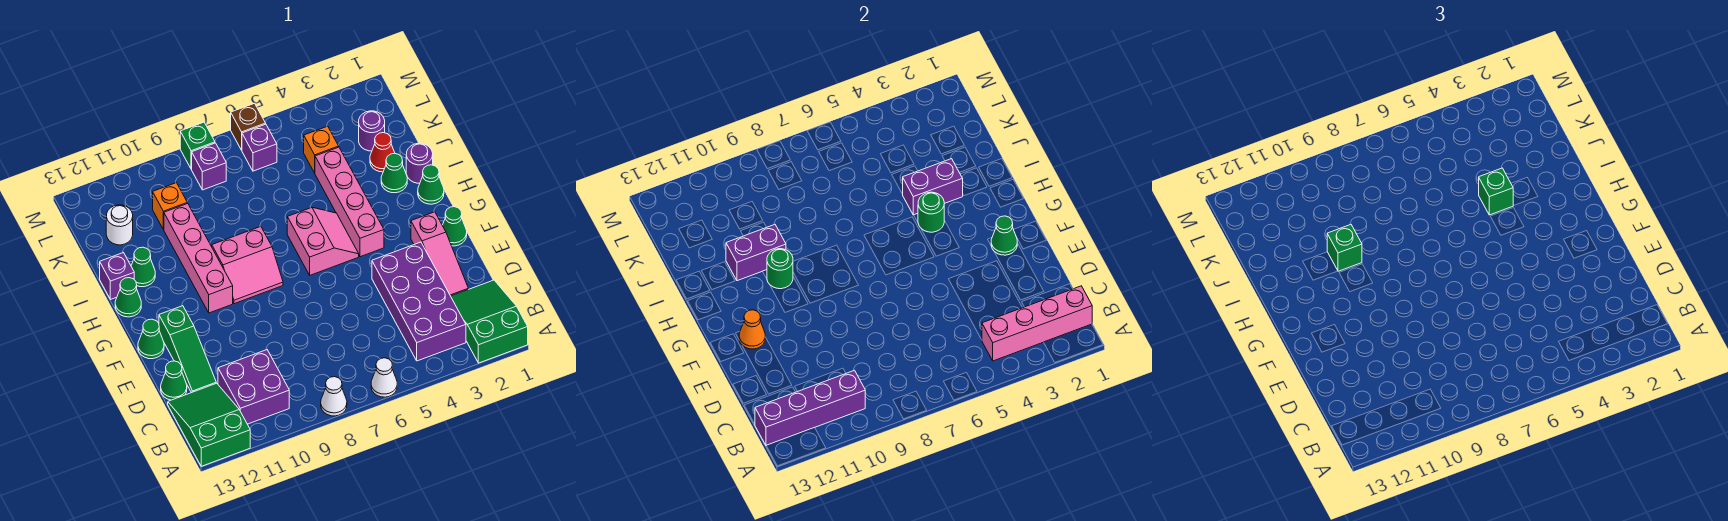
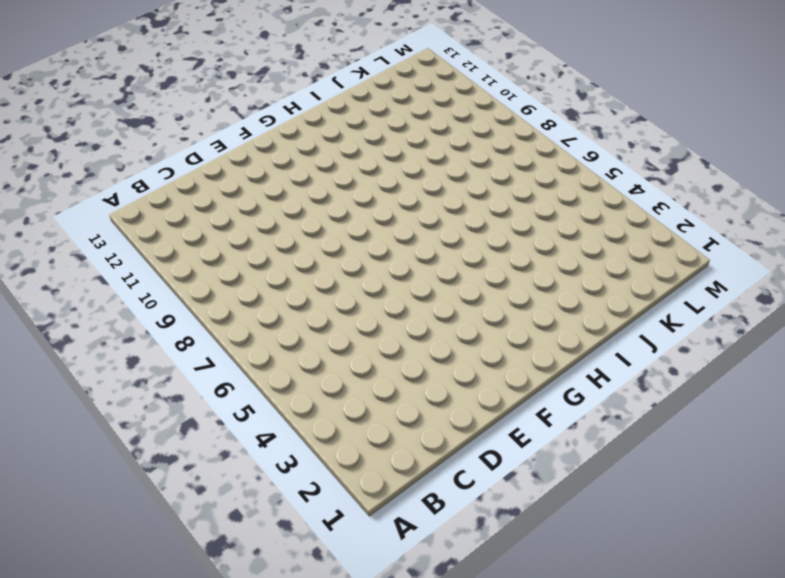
none -> green slope A1:C2 level 1 top A
none -> white cone A6 level 1
none -> white cone A8 level 1
none -> green slope A12:C13 level 1 top A

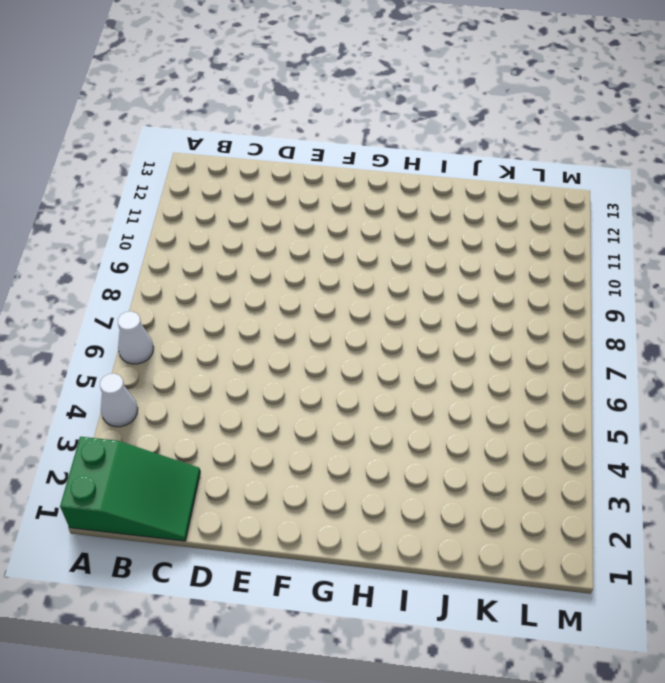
white cone A4 level 1 -> white cone A8 level 1
none -> green slope A12:C13 level 1 top A
none -> purple brick B3:E4 level 1
none -> purple brick B10:C11 level 1
none -> pink slope D2:F2 level 1 top F

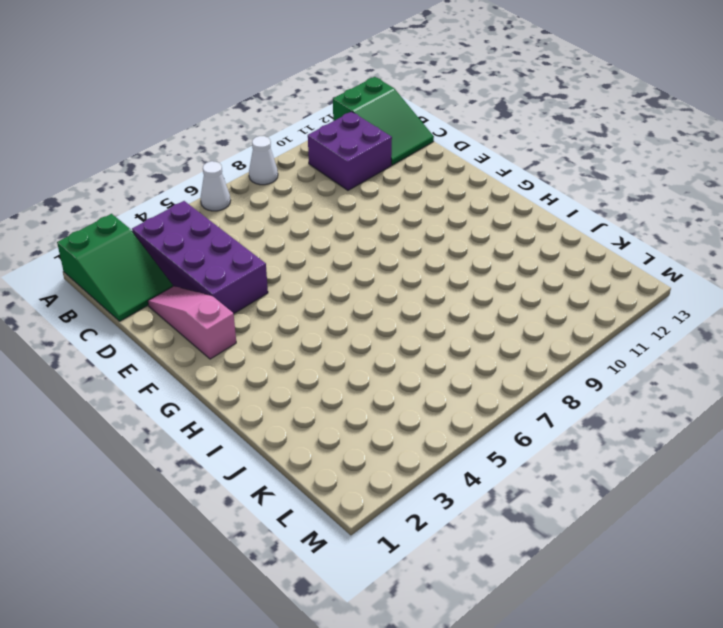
none -> green slope D12:F12 level 1 top F
none -> green cone D13 level 1
none -> green cone F1 level 1
none -> green cone F13 level 1

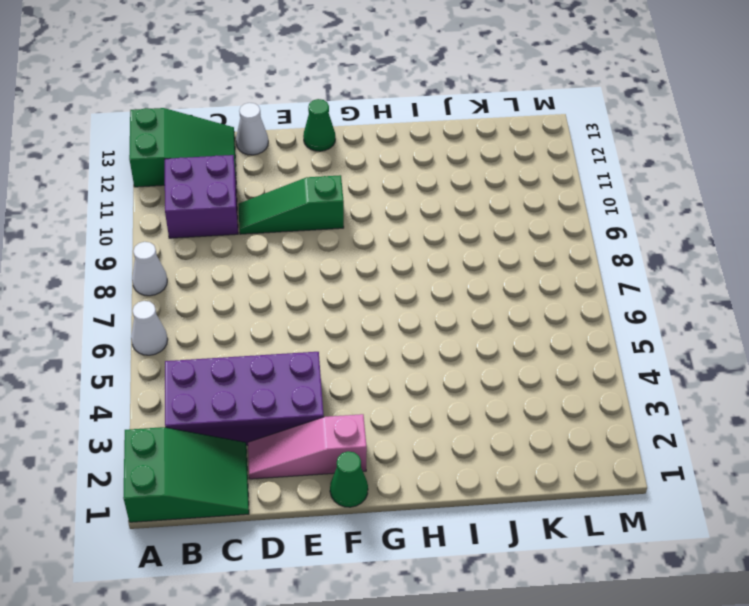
green slope D10:F10 level 1 top F -> green slope D12:F12 level 1 top F
white cone D13 level 1 -> green cone D13 level 1
none -> pink brick G4:J4 level 1
none -> pink slope G5:H6 level 1 top 6
none -> pink slope G8:H9 level 1 top H
none -> pink brick G10:J10 level 1

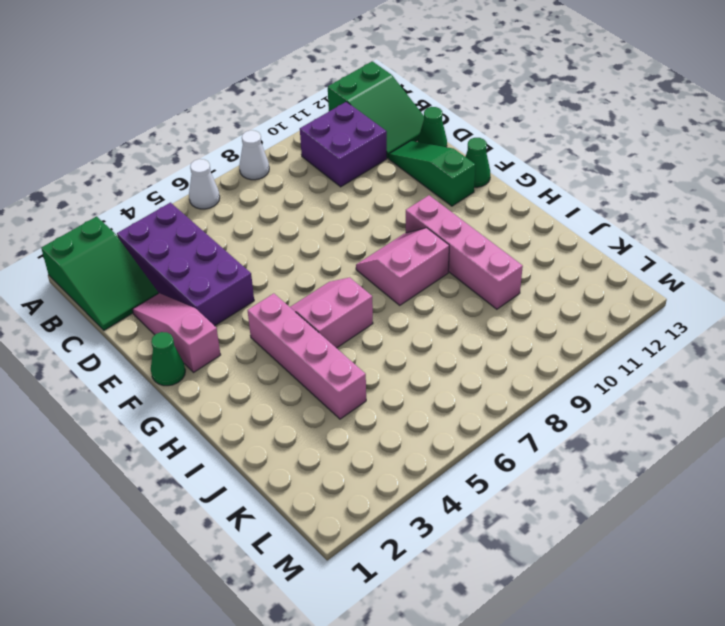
pink slope G5:H6 level 1 top H -> pink slope G5:H6 level 1 top 6
none -> green cone H1 level 1
none -> green cone H13 level 1
none -> purple round brick I1 level 1
none -> green cone I2 level 1

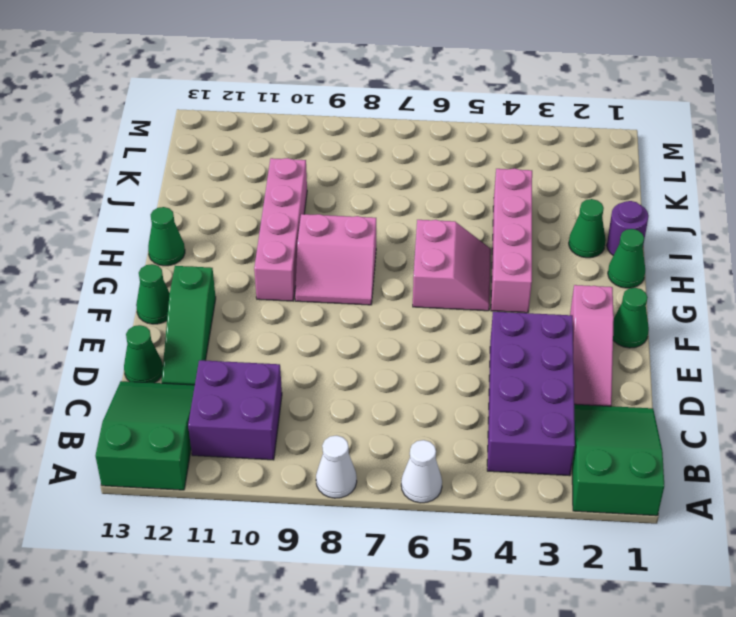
none -> green cone I12 level 1
none -> purple brick I13 level 1
none -> red cone J2 level 1
none -> purple round brick K2 level 1

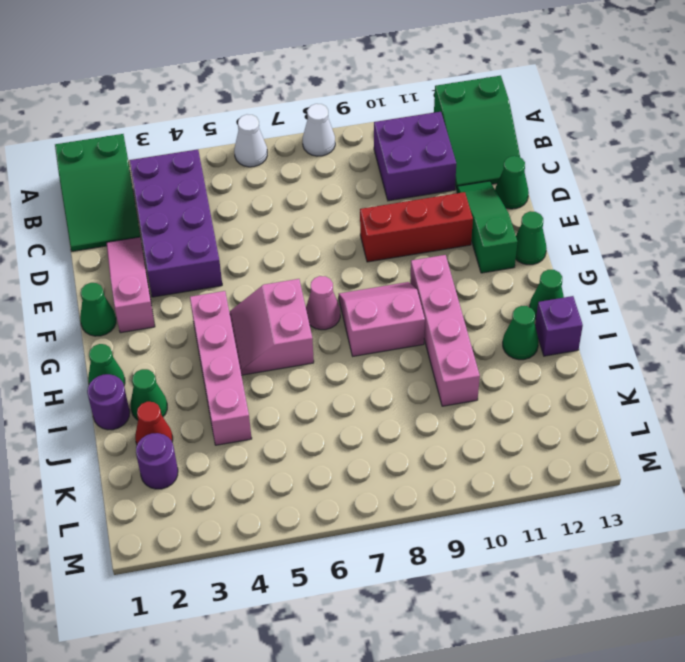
red brick E9:E11 level 1 -> none
pink cone G7 level 1 -> none
none -> orange brick K4 level 1
none -> orange brick K10 level 1
none -> white round brick K12 level 1
none -> purple brick L6 level 1

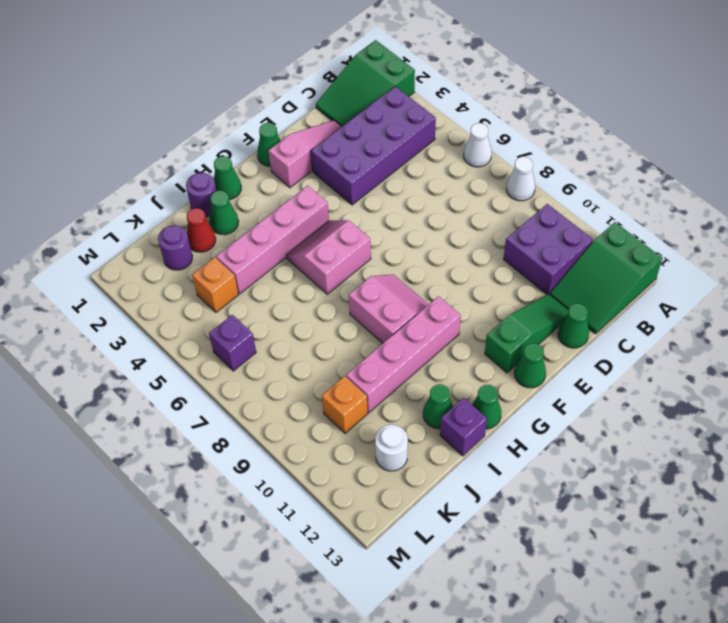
none -> purple brick L8 level 1
none -> brown brick M6 level 1
none -> green brick M8 level 1
none -> pink brick B1:B4 level 2

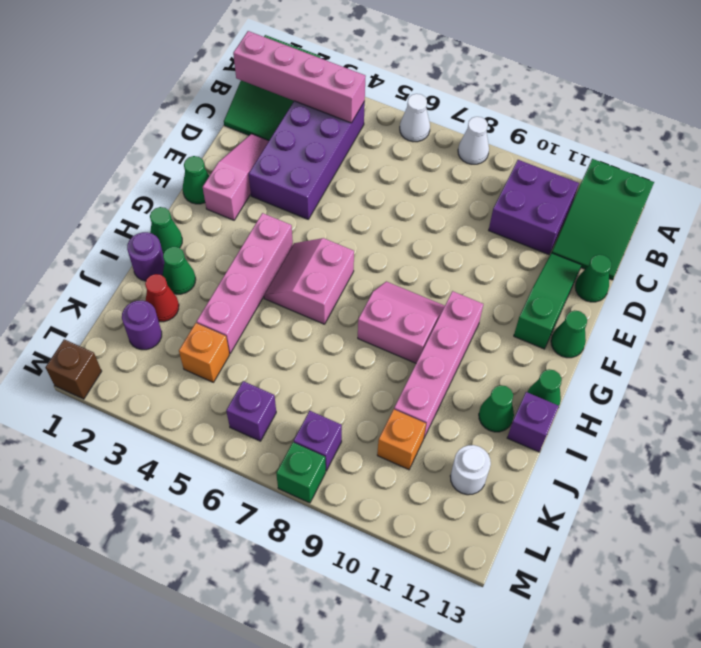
brown brick M1 level 1 -> brown brick M6 level 1
none -> purple brick B10:B13 level 2
none -> green cone F2 level 2
none -> orange cone F12 level 2
none -> green round brick H4 level 2

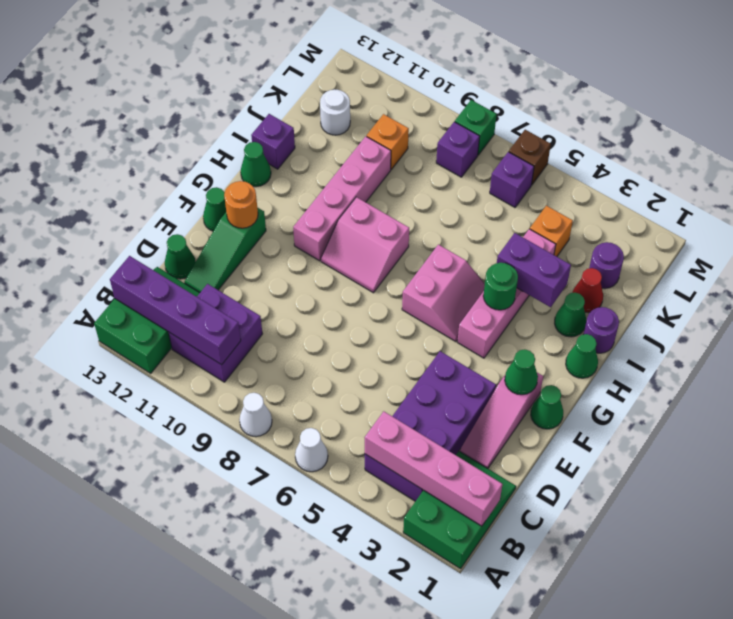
orange round brick F12 level 2 -> orange cone F12 level 2
none -> green cone I12 level 1
none -> green round brick H10 level 2
none -> purple brick I10:I11 level 2
none -> green brick I4 level 3

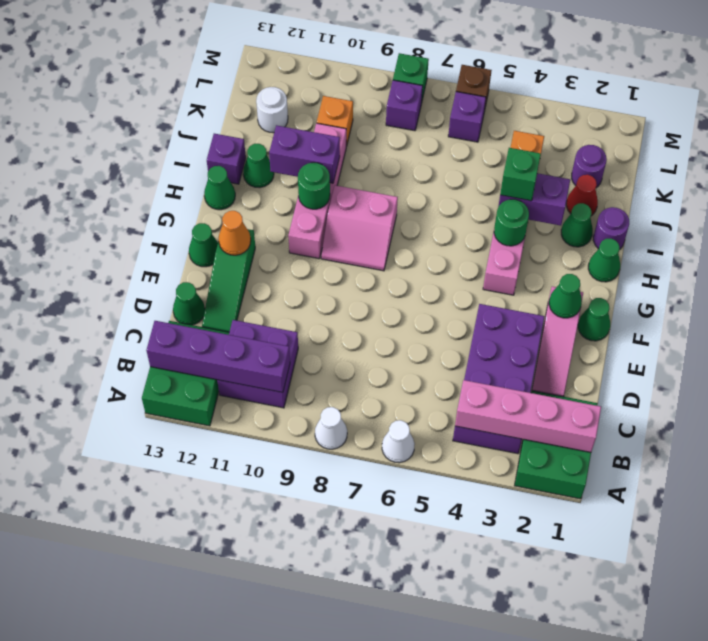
none -> pink slope G5:H6 level 1 top 6
none -> green brick I10 level 3

